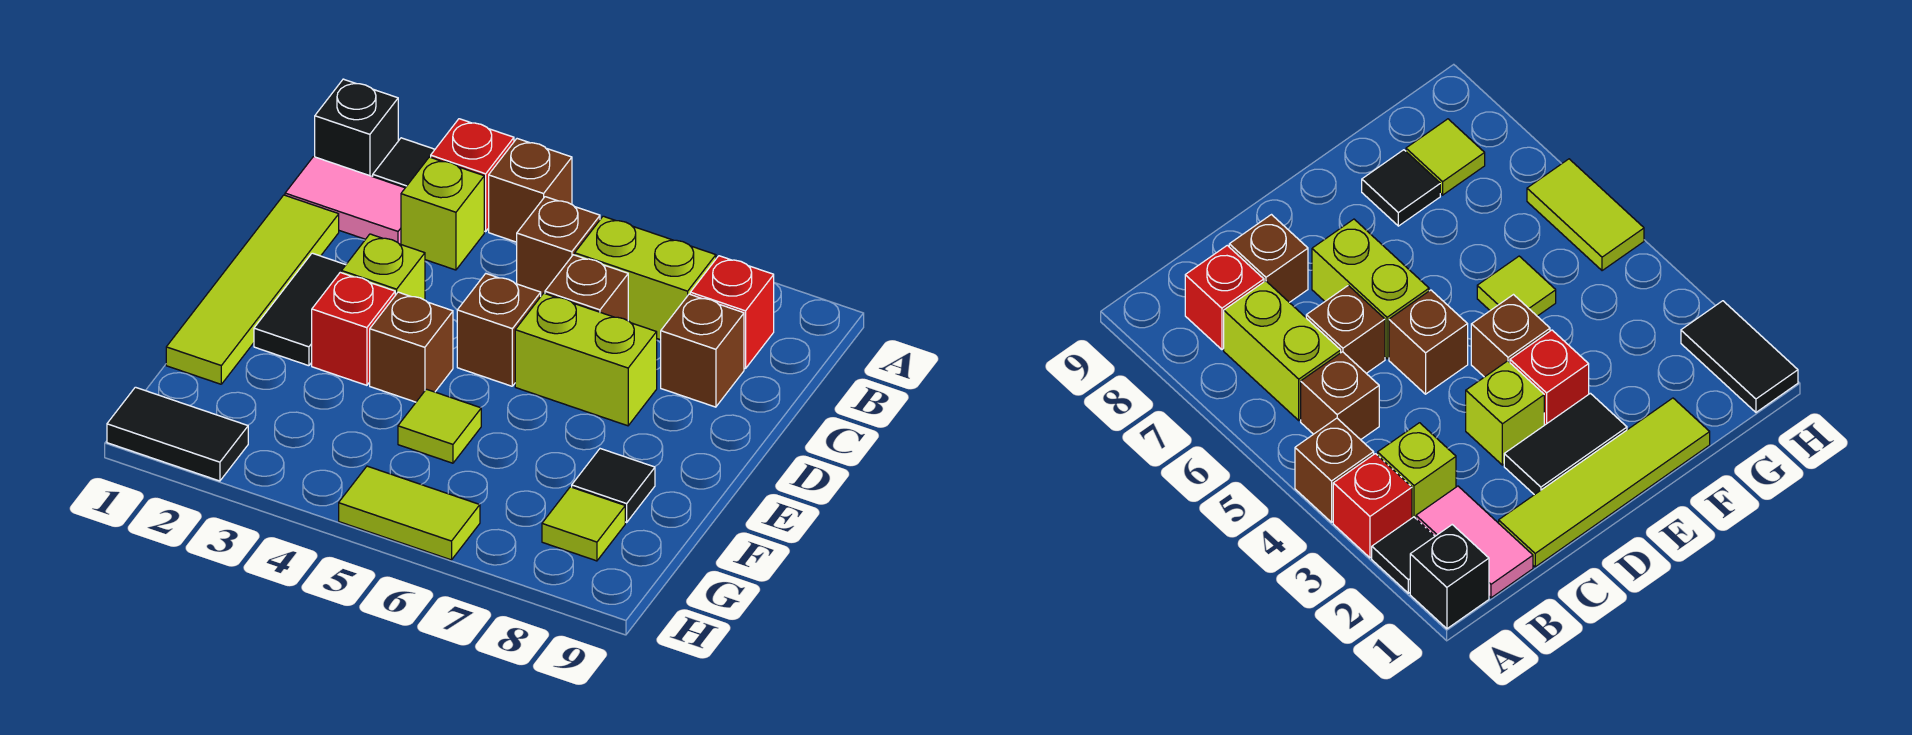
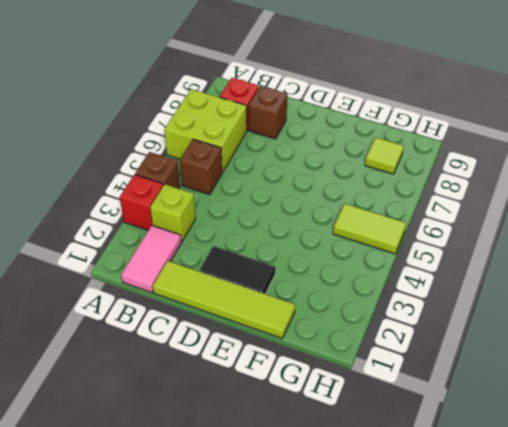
lime brick A6:B7 level 1 -> lime brick B6:B7 level 1
lime tile G5:H5 level 1 -> lime tile H5:H6 level 1
none -> black brick A1 level 1
none -> black tile A2 level 1
none -> brown brick C6 level 1

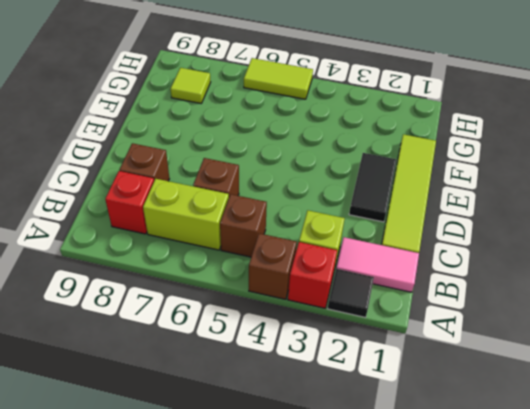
none -> black brick A1 level 1
none -> lime brick D3 level 1
none -> brown brick D5 level 1

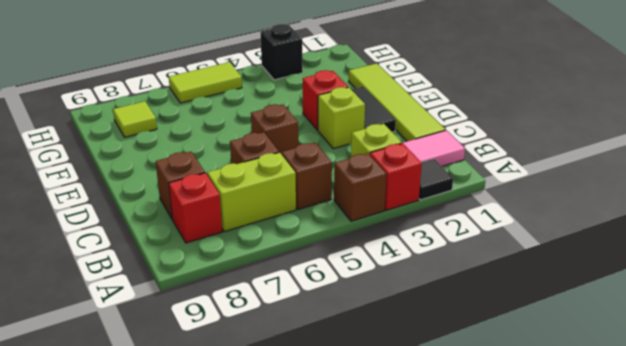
black brick H3 level 1 -> black brick A1 level 1
none -> lime brick D6:D7 level 1
none -> brown brick E4 level 1
none -> lime tile F5 level 1

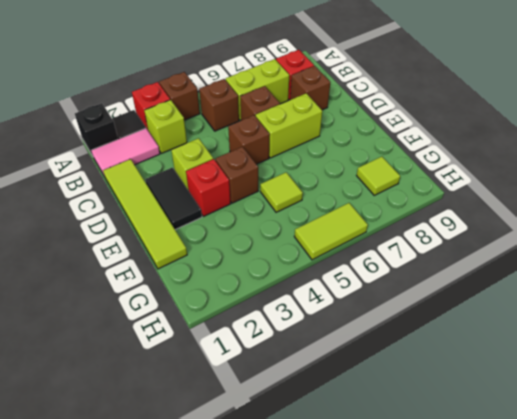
none -> black tile F8 level 1
none -> black tile H1:H2 level 1

